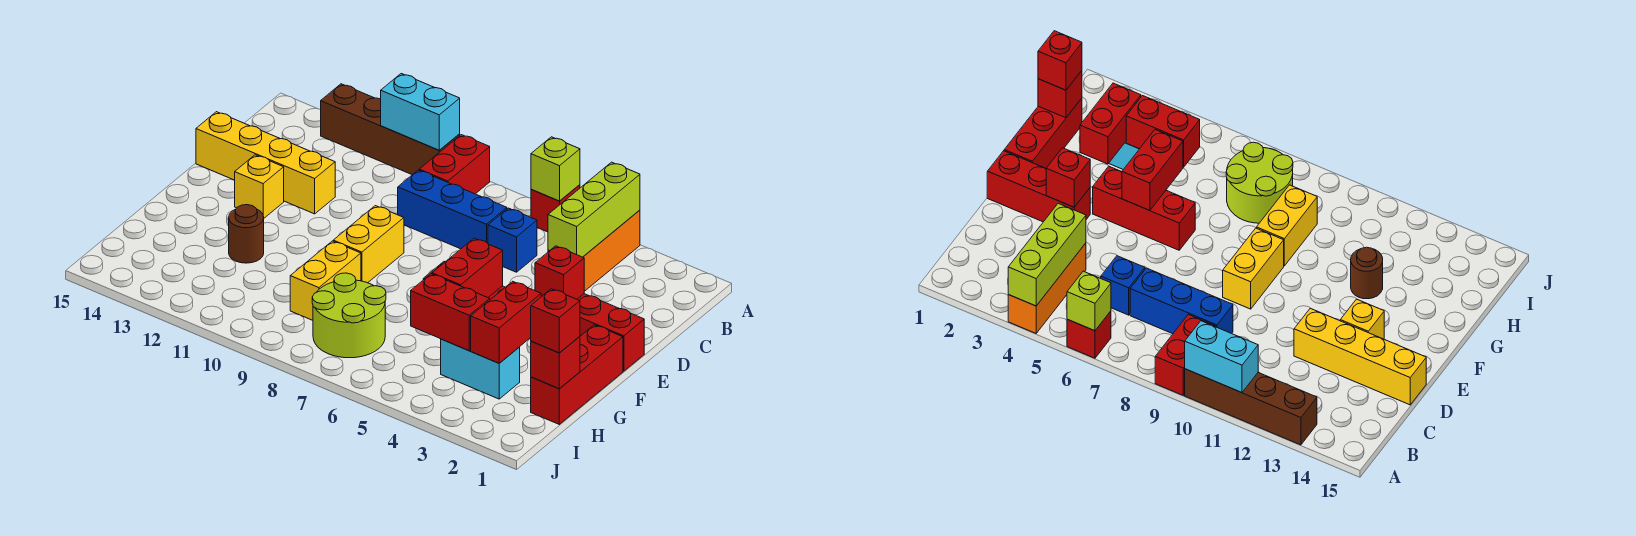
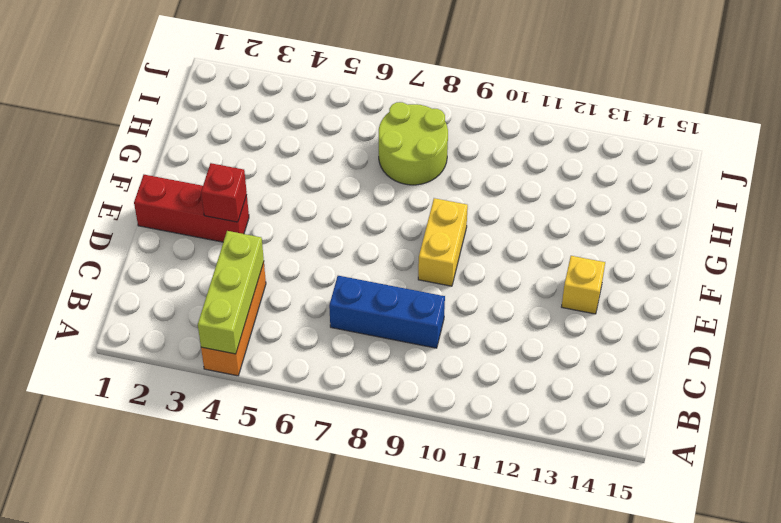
none -> red brick A6 level 1
none -> red brick A9:B9 level 1
none -> brown brick A10:A13 level 1

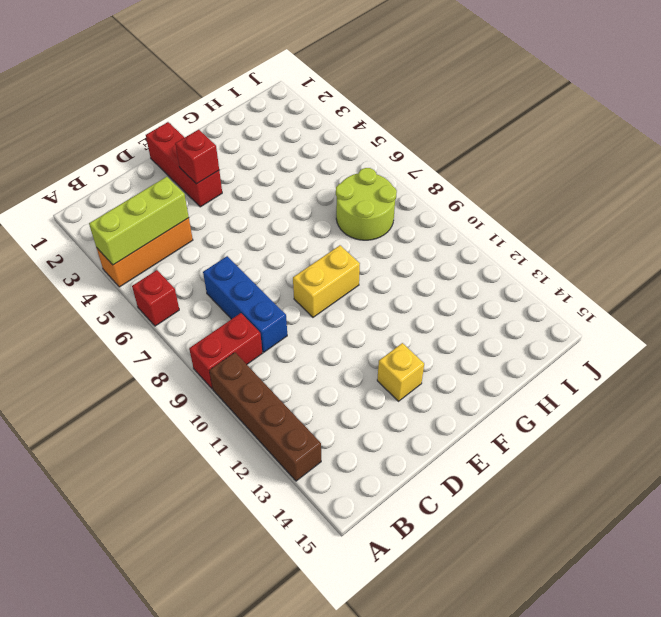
none -> blue brick C6 level 1
none -> yellow brick D12:D15 level 1
none -> red brick F1:H1 level 1

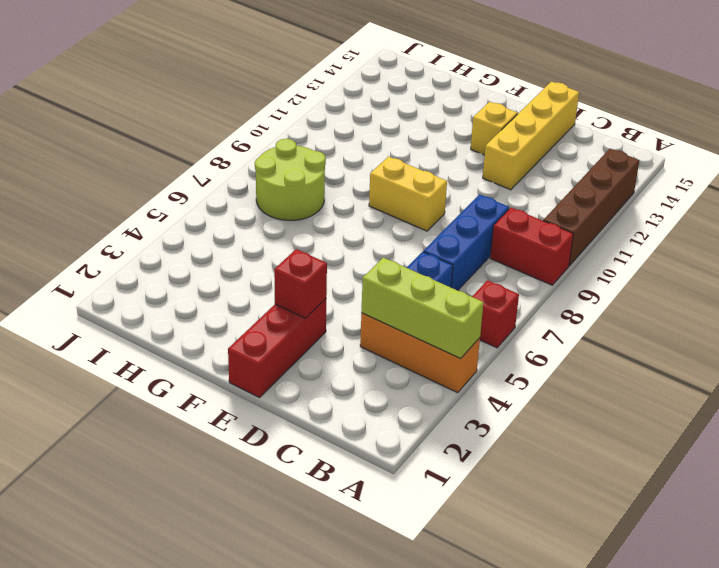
none -> red brick F1:H1 level 1
none -> red brick F4:F6 level 1
none -> yellow brick G9:H9 level 1

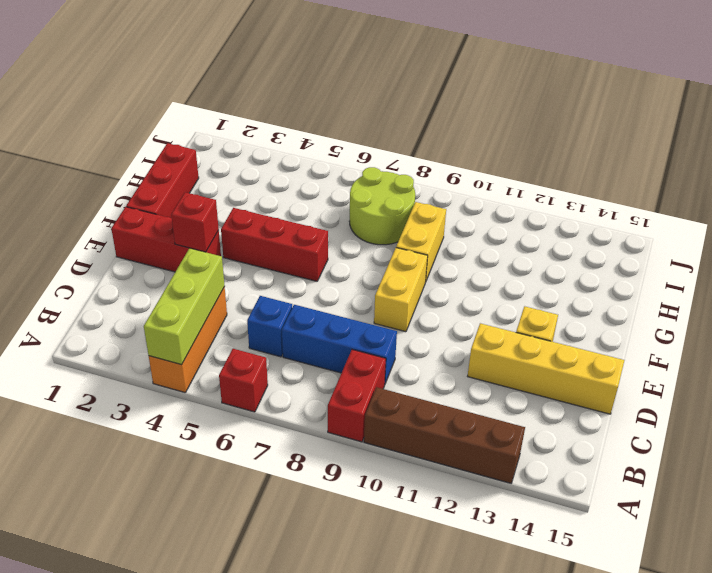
none -> brown round brick G12 level 1
none -> cyan brick H3:H4 level 1
none -> lime brick A6 level 2

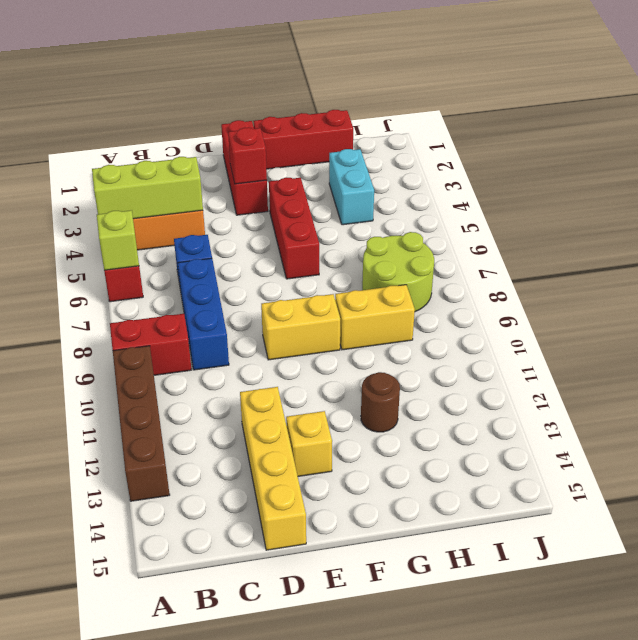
none -> cyan brick A10:A11 level 2
none -> red brick F5:G5 level 2
none -> red brick G3:H3 level 2

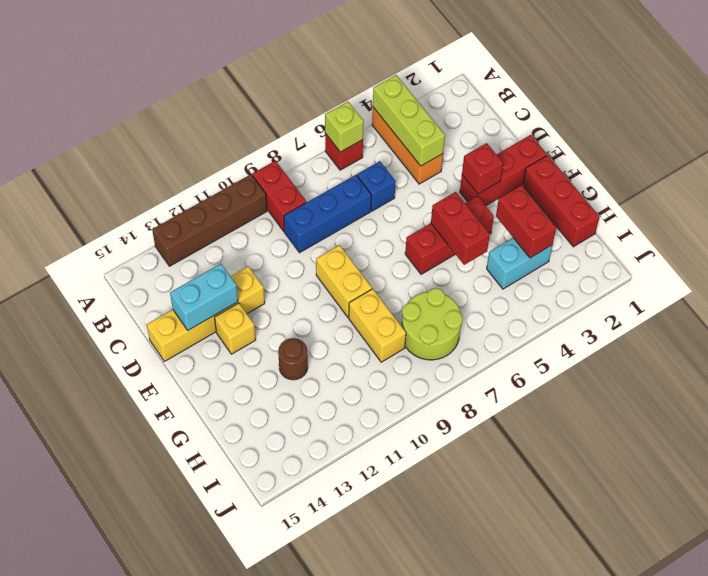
cyan brick D13:D14 level 2 -> cyan brick A10:A11 level 2
none -> red brick H1 level 2
none -> red brick H4:H5 level 2
none -> red brick H1 level 3

